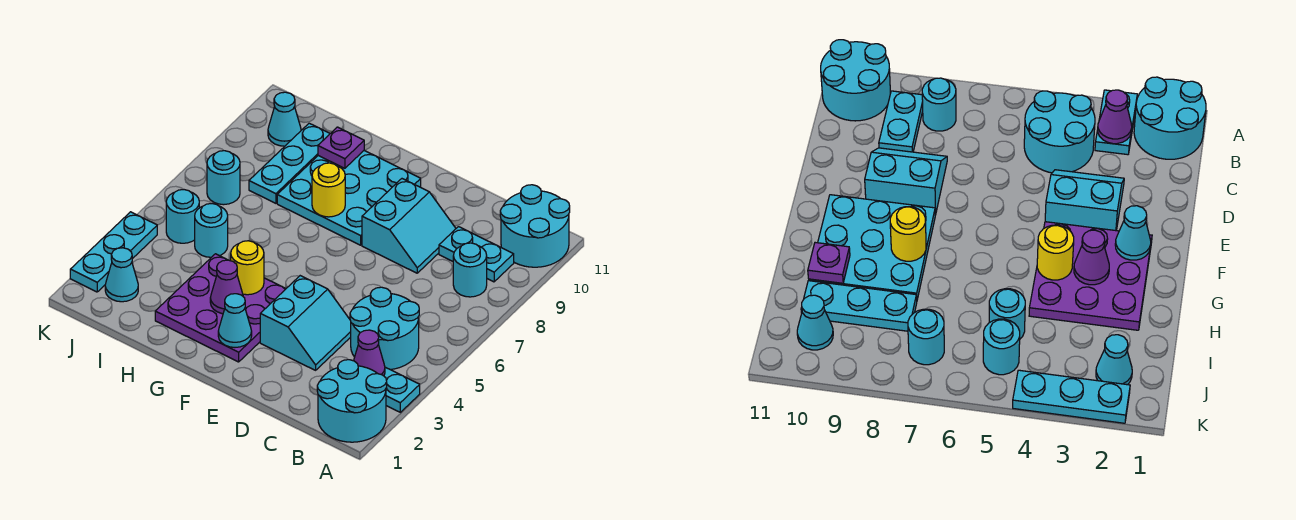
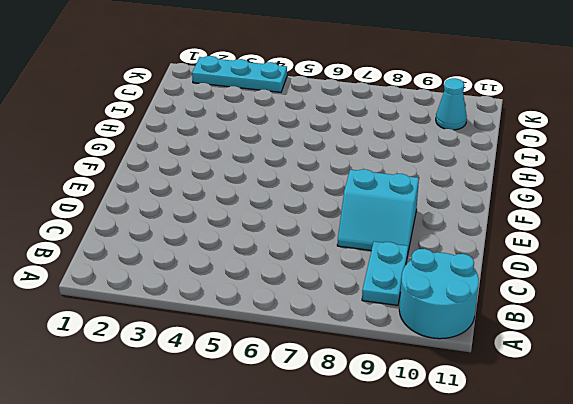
none -> cyan round brick A1:B2 level 1
none -> cyan plate A3:B3 level 1
none -> cyan round brick B4:C5 level 1

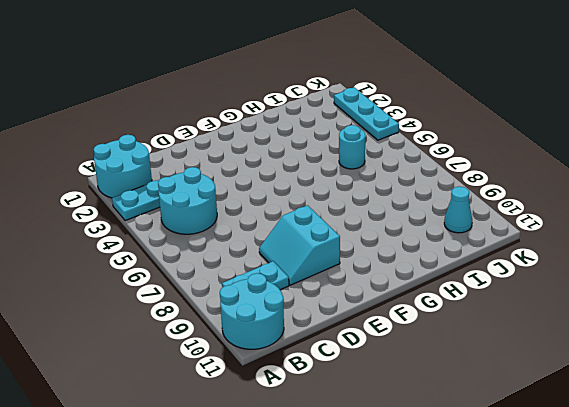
none -> cyan round brick B8 level 1
none -> cyan slope D3:E4 level 1 top E
none -> purple plate F2:H4 level 1

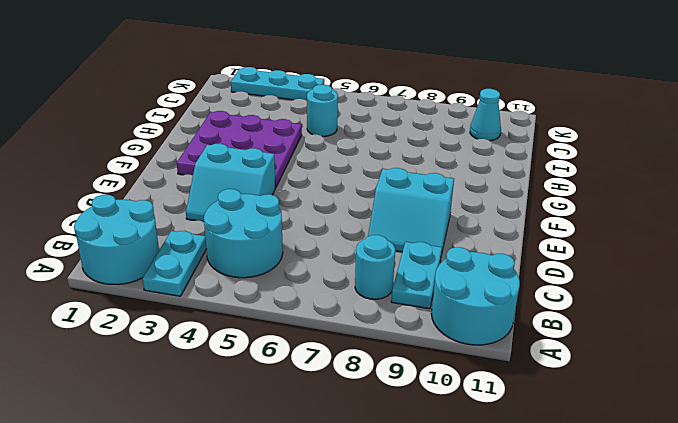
none -> cyan plate F8:H10 level 1
none -> cyan plate I8:I10 level 1
none -> cyan cone J2 level 1

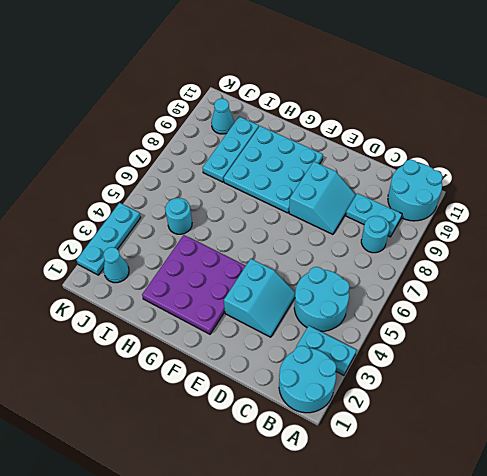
none -> cyan round brick J5 level 1
none -> cyan round brick J7 level 1
none -> purple cone B3 level 2

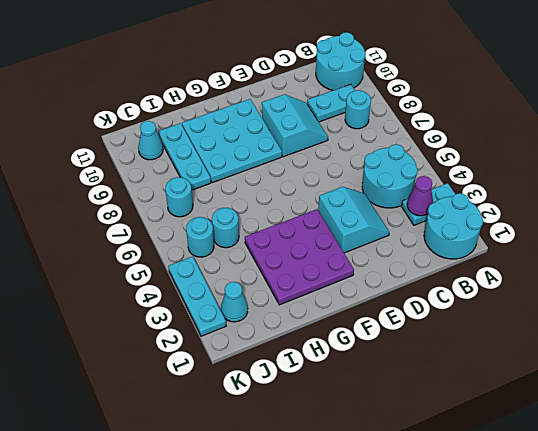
none -> cyan cone F2 level 2
none -> purple cone G3 level 2
none -> yellow round brick G4 level 2

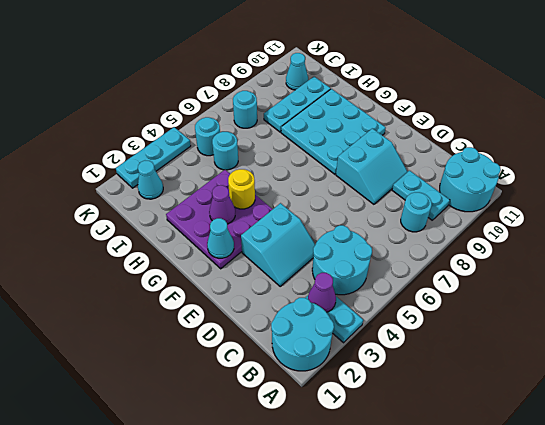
none -> yellow round brick G8 level 2
none -> purple plate H10 level 2

